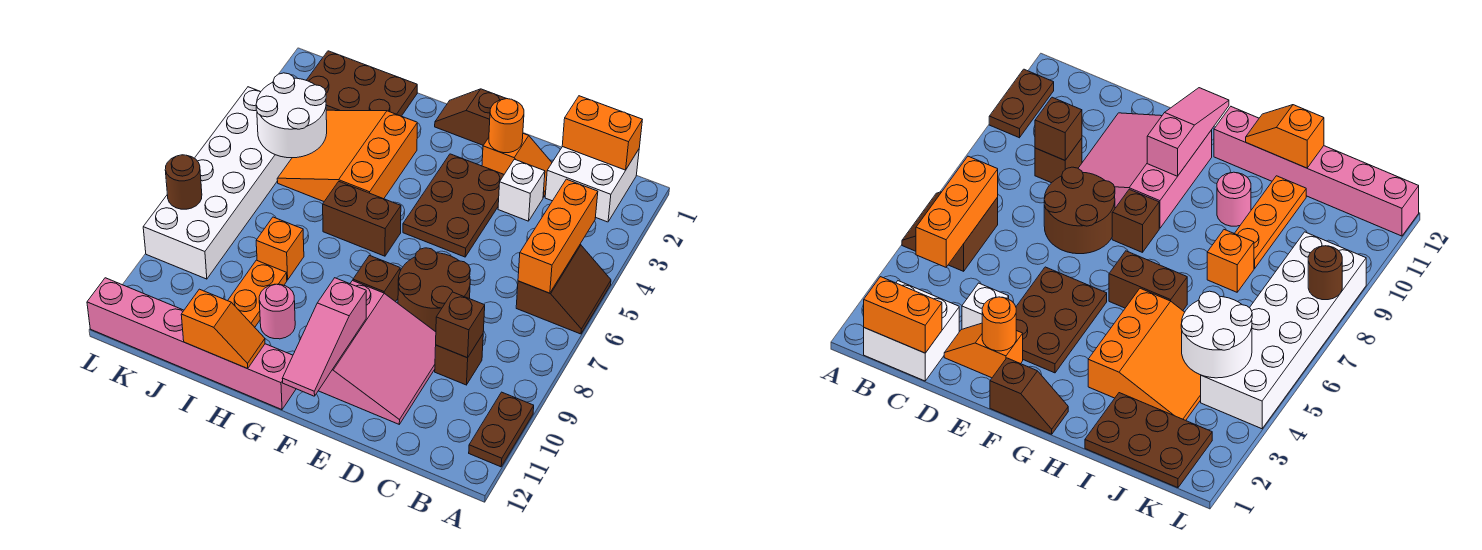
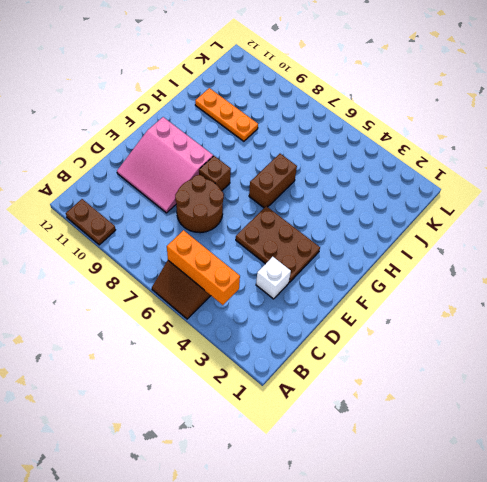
none -> white brick B1:C2 level 1
none -> brown brick C9 level 1
none -> orange slope D2:E2 level 1 top E

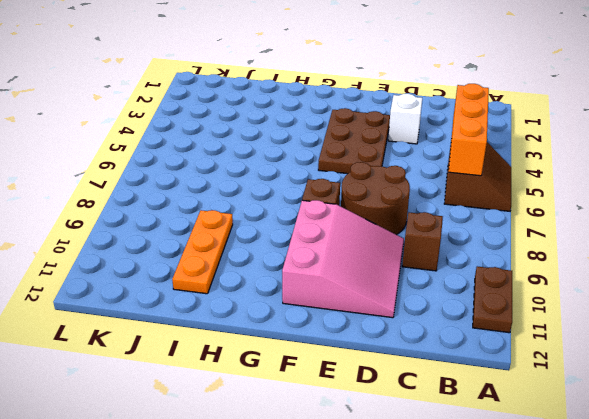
none -> white brick B1:C2 level 1
none -> orange slope D2:E2 level 1 top E
none -> brown slope F1:G1 level 1 top F

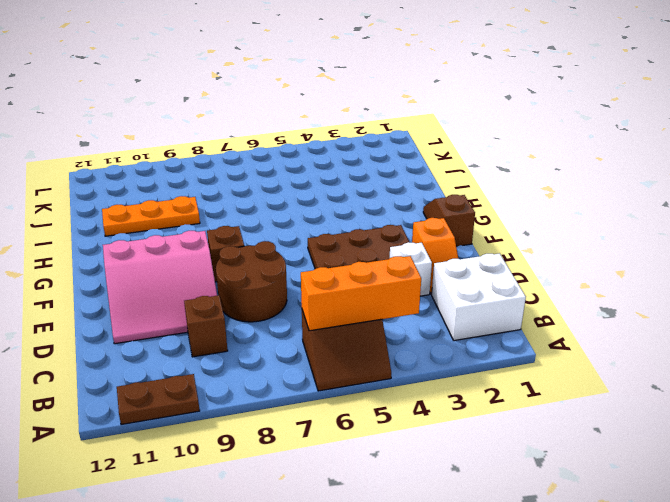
none -> brown brick G6:H6 level 1
none -> pink brick G12:L12 level 1
none -> orange slope H3:J5 level 1 top H

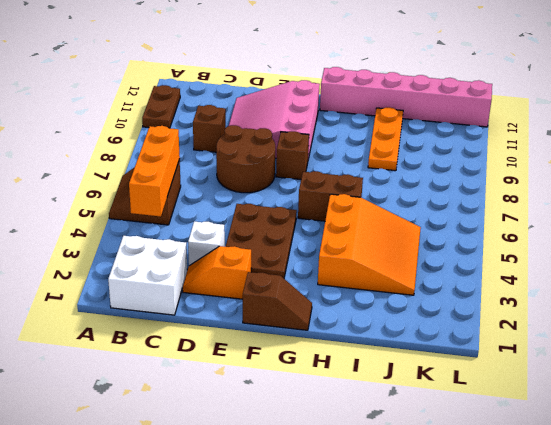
none -> pink round brick H10 level 1
none -> brown plate I1:K2 level 1
none -> orange brick I8 level 1

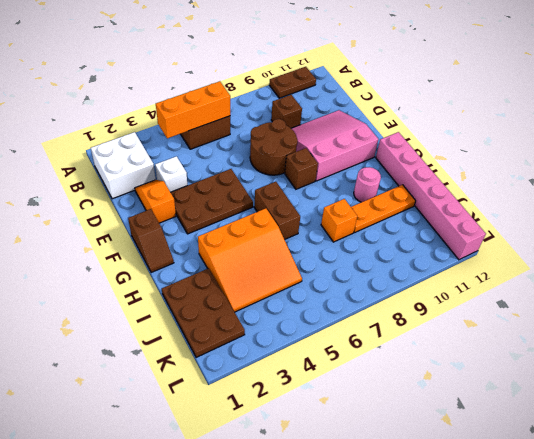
none -> white brick K4:L9 level 1
none -> orange brick B1:C1 level 2
none -> brown brick C9 level 2

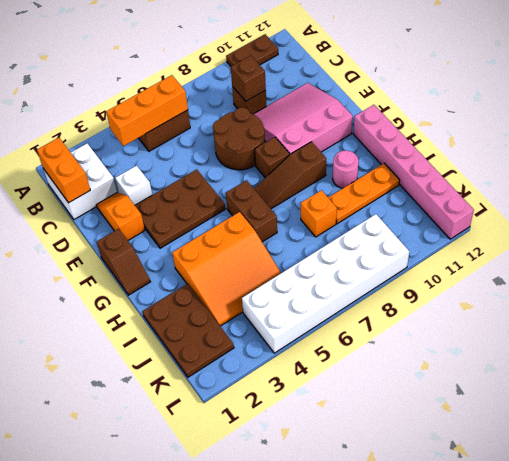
brown slope G7:G9 level 1 top 9 -> none
none -> orange round brick E2 level 2
none -> pink slope F10:F12 level 2 top 10
none -> orange slope H12:I12 level 2 top I

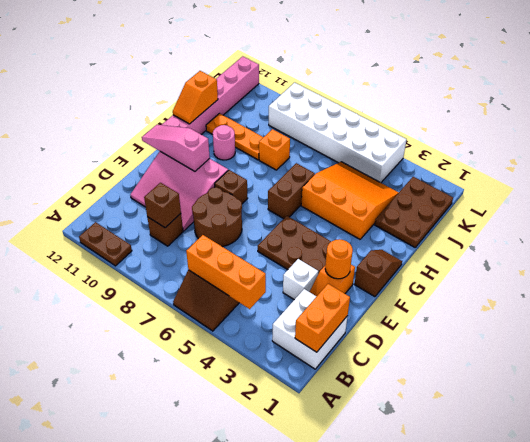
none -> white round brick J4:K5 level 2
none -> brown round brick L8 level 2

